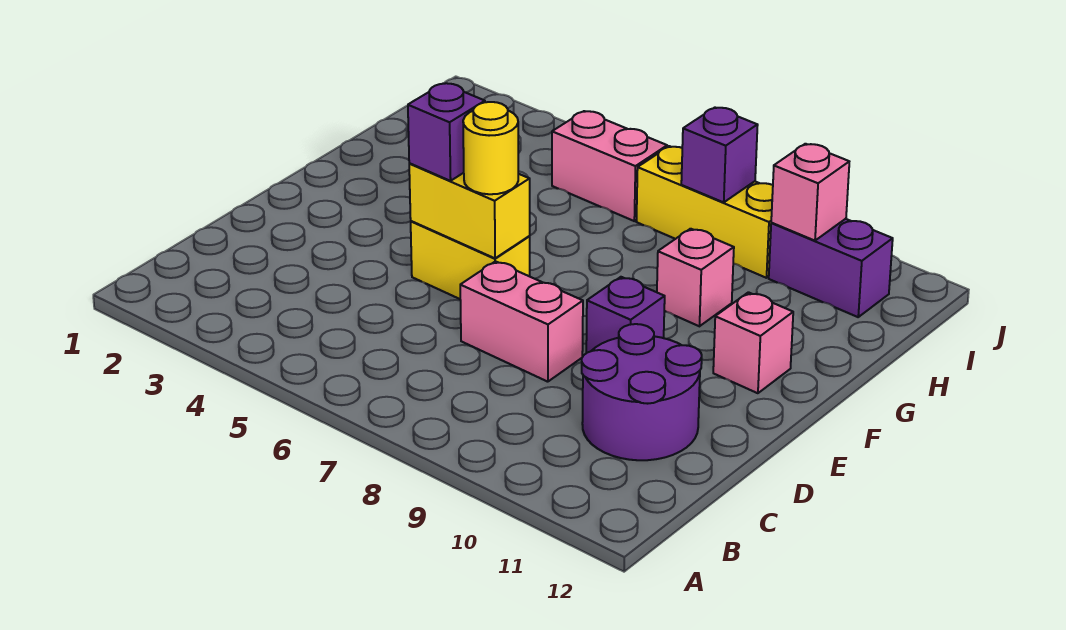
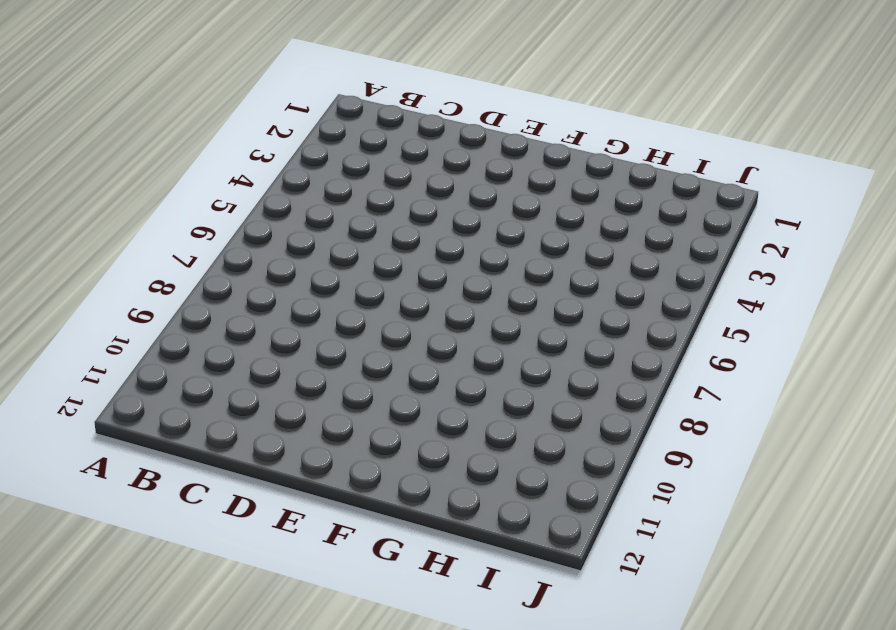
none -> purple round brick C10:D11 level 1
none -> pink brick D7:D8 level 1
none -> yellow brick E5:E6 level 1

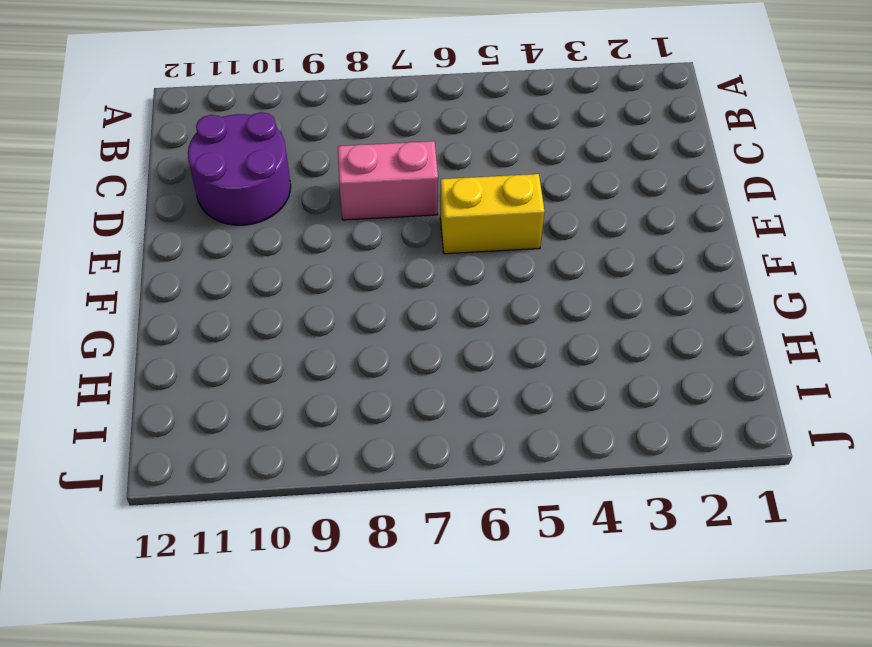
none -> purple brick E9 level 1
none -> pink brick F11 level 1
none -> pink brick G9 level 1

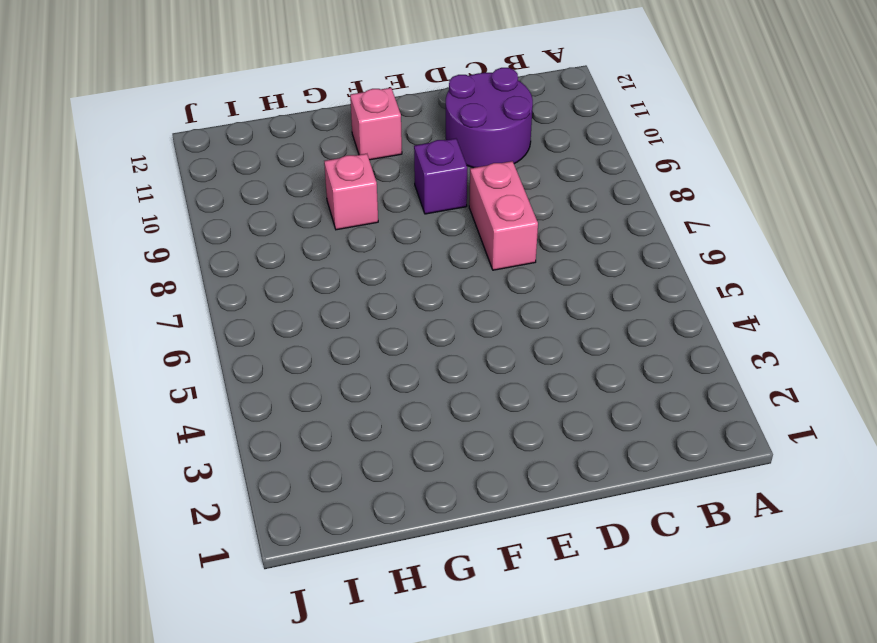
none -> yellow brick E5:E6 level 1
none -> pink brick I5:I6 level 1
none -> yellow brick I7:I9 level 1

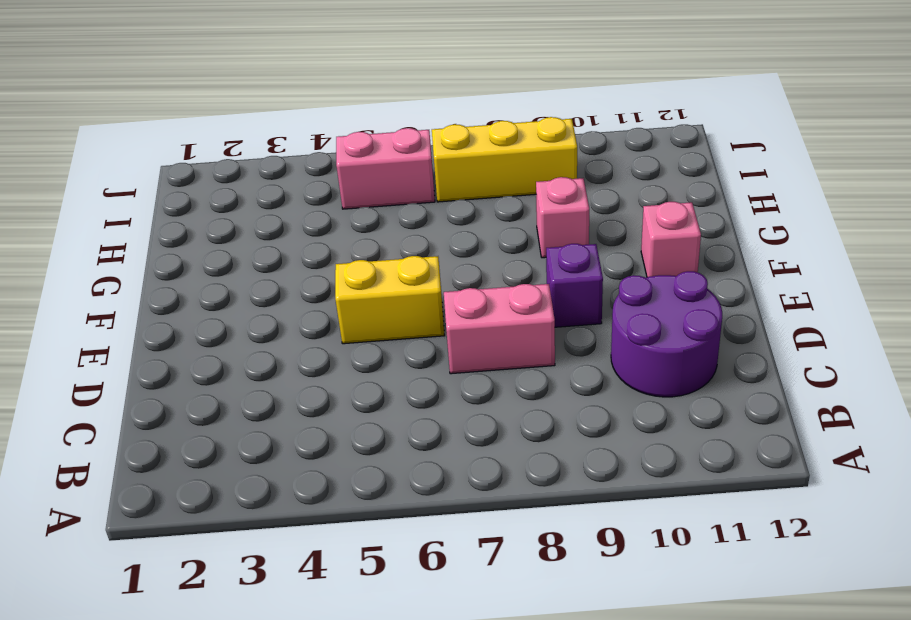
none -> purple brick I10:I11 level 1
none -> yellow brick E5:E6 level 2
none -> purple brick I8 level 2

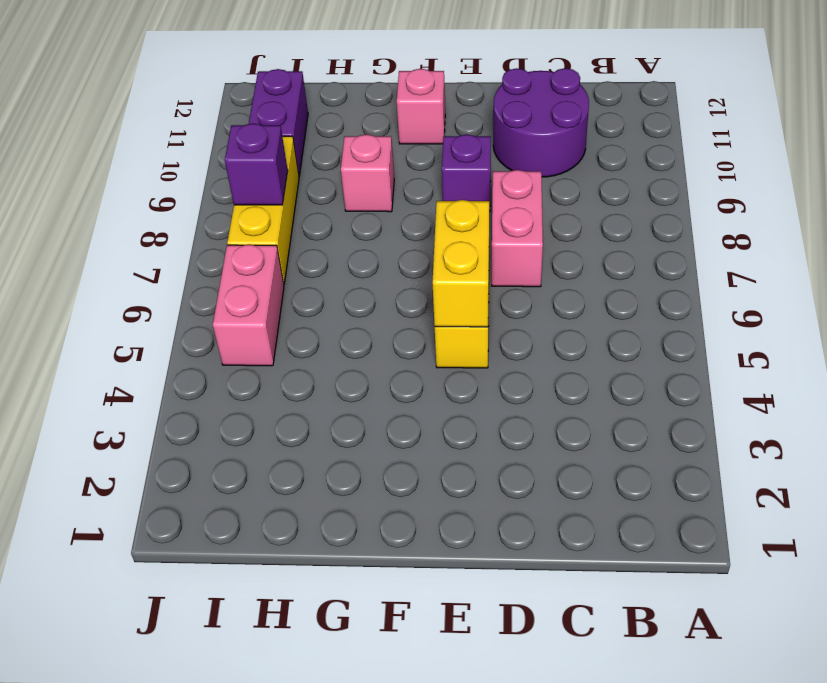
none -> pink brick I10 level 2
none -> purple brick E5 level 3
none -> yellow round brick E6 level 3

